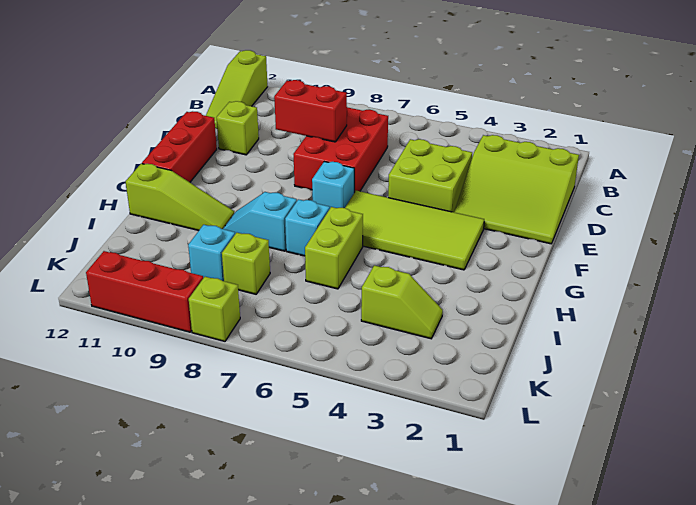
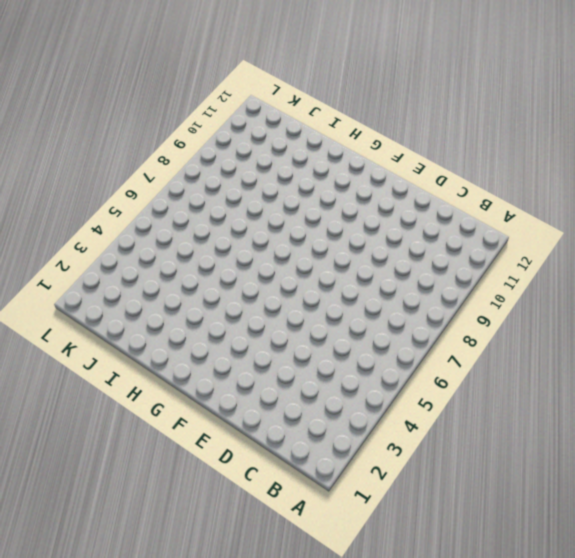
none -> lime slope A12:C12 level 1 top A
none -> lime slope C1:E3 level 1 top C
none -> red brick C7:E8 level 1

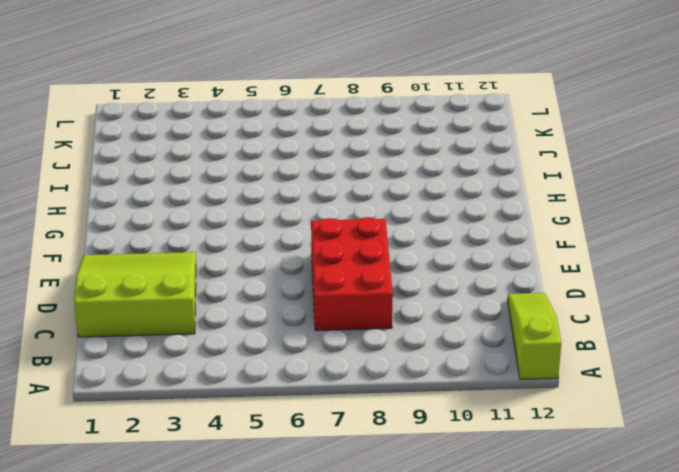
none -> lime brick D4:E5 level 1
none -> lime brick D11 level 1
none -> red brick E12:G12 level 1

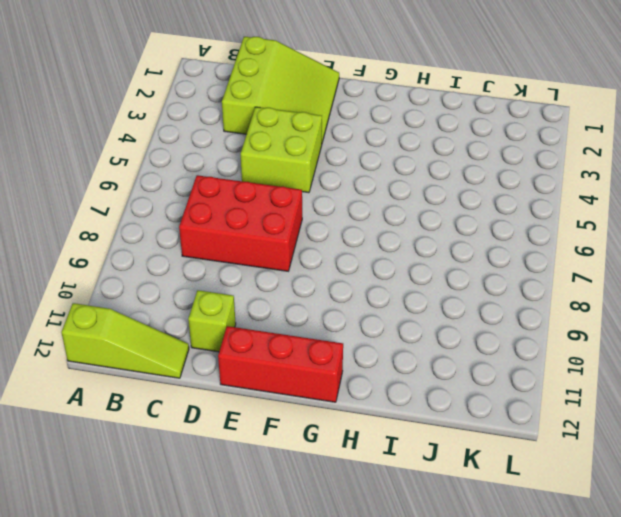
none -> lime tile F3:G6 level 1
none -> cyan brick F7 level 1
none -> lime brick H6:I6 level 1

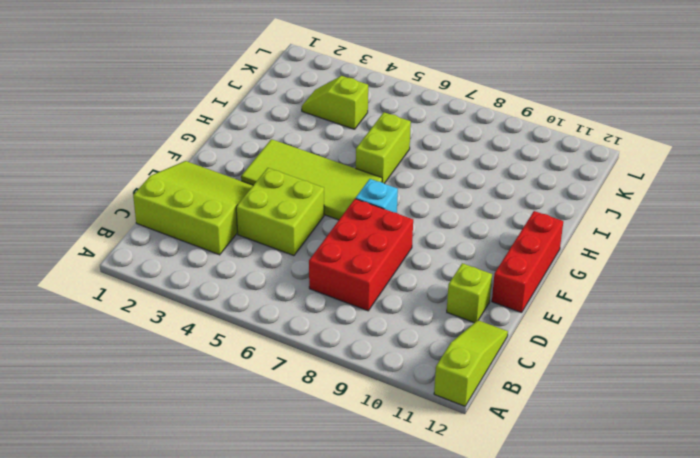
none -> cyan brick H7 level 1
none -> cyan slope H8:H9 level 1 top 8
none -> lime slope H10:H12 level 1 top 12

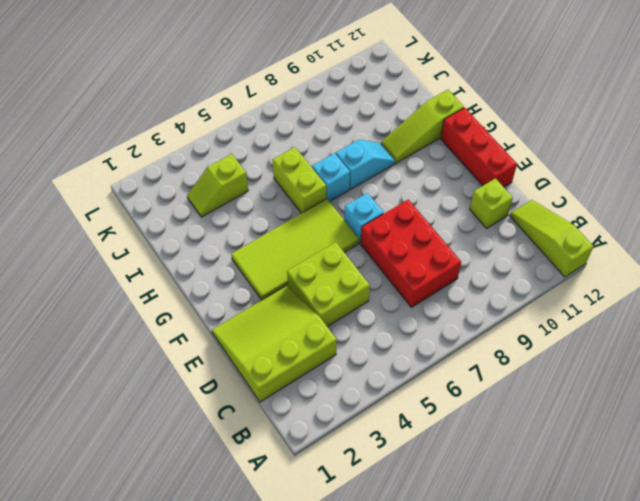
none -> lime brick J8 level 1
none -> cyan brick J9 level 1
none -> lime brick L8 level 1

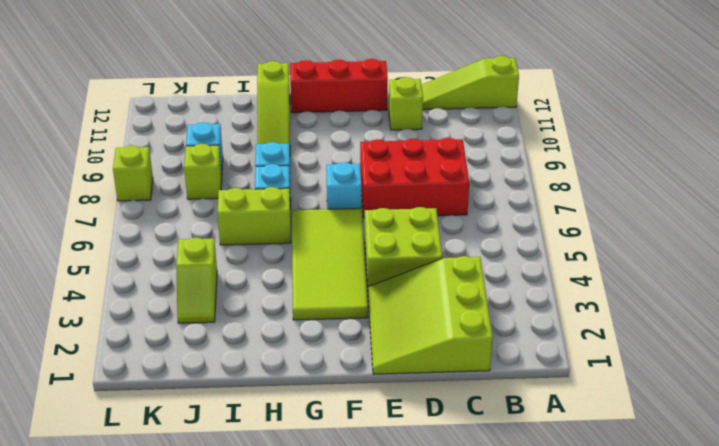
none -> red brick L9:L11 level 1
none -> red brick D8:D9 level 2

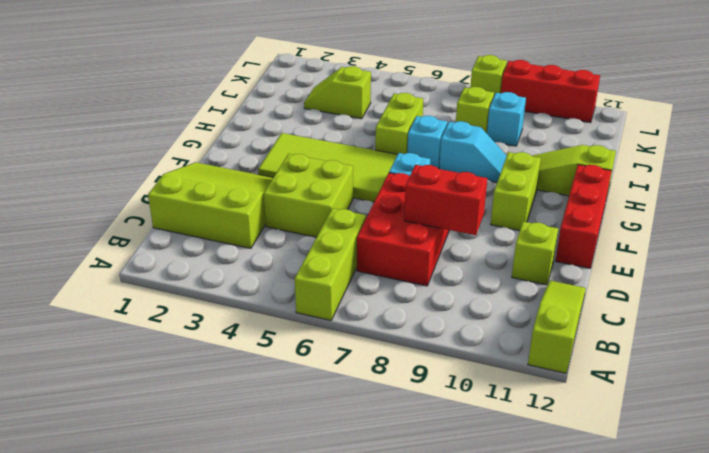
lime brick A6:C6 level 1 -> none
lime brick F10:G10 level 1 -> none

